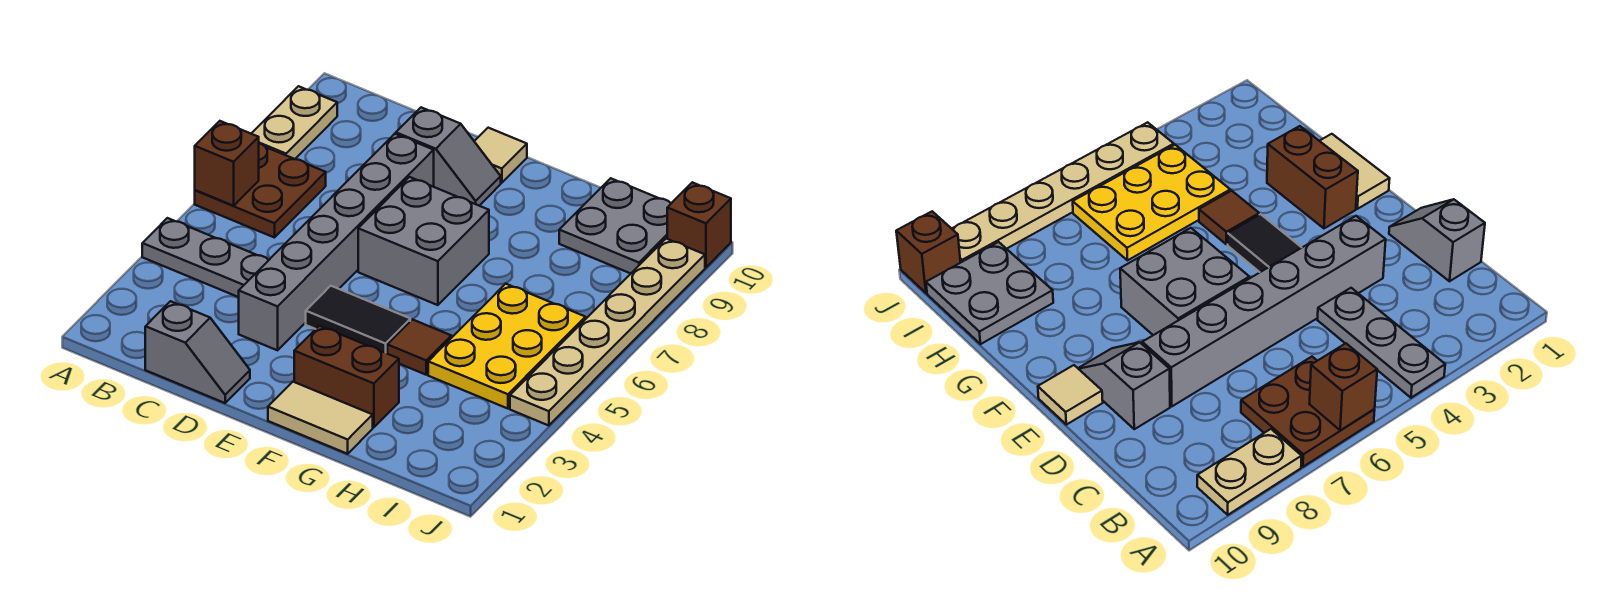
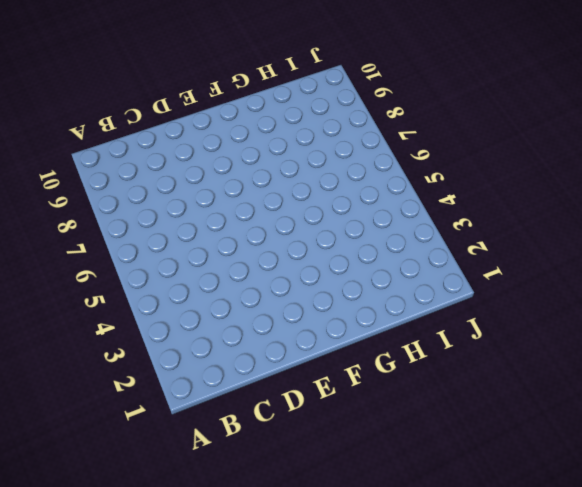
none -> grey plate A4:C4 level 1
none -> brown plate A6:B7 level 1
none -> tan plate A8:A9 level 1

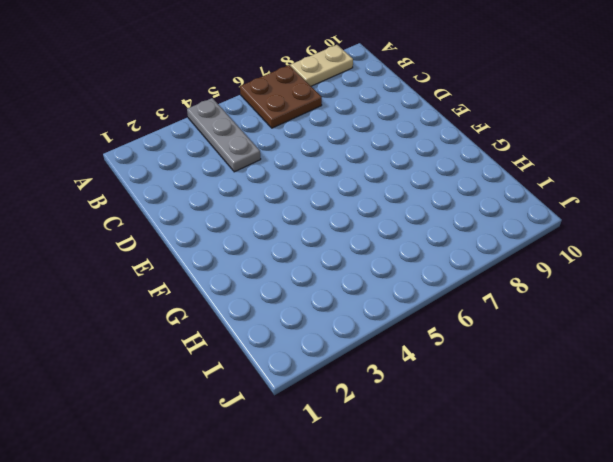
none -> grey slope C1:D1 level 1 top C
none -> grey brick D3:D8 level 1
none -> grey slope D9:E9 level 1 top D

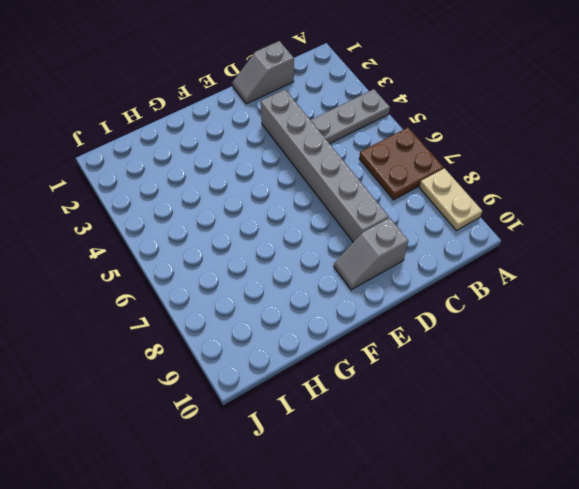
none -> black tile E4:F4 level 1
none -> grey brick E6:F7 level 1
none -> tan tile E10 level 1

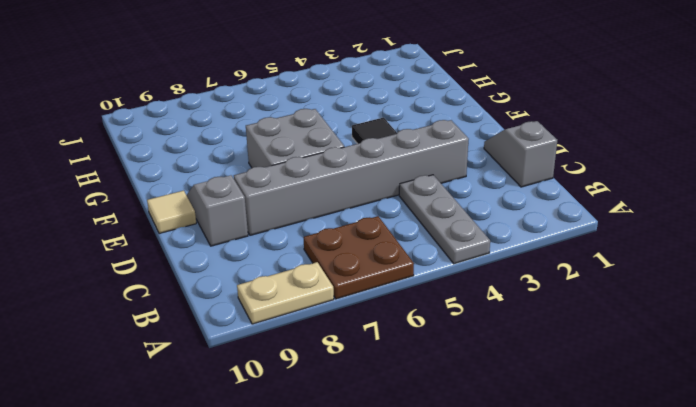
none -> tan tile F1:G1 level 1
none -> brown brick F2:G2 level 1
none -> brown tile G4 level 1

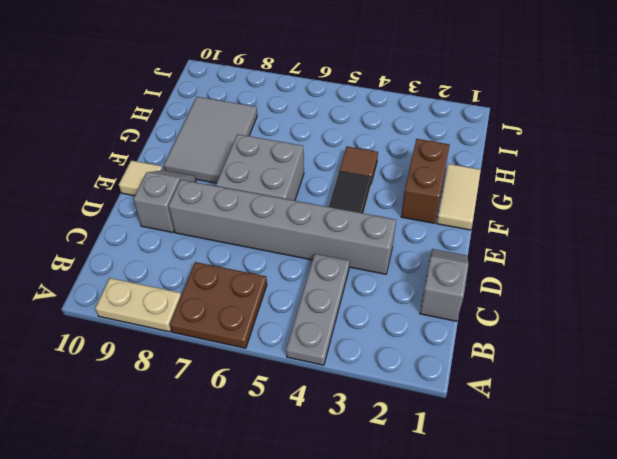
grey tile F8:H9 level 1 -> grey plate H9:I10 level 1
none -> yellow plate H4:I6 level 1
none -> tan plate J4:J9 level 1
none -> brown brick J10 level 1

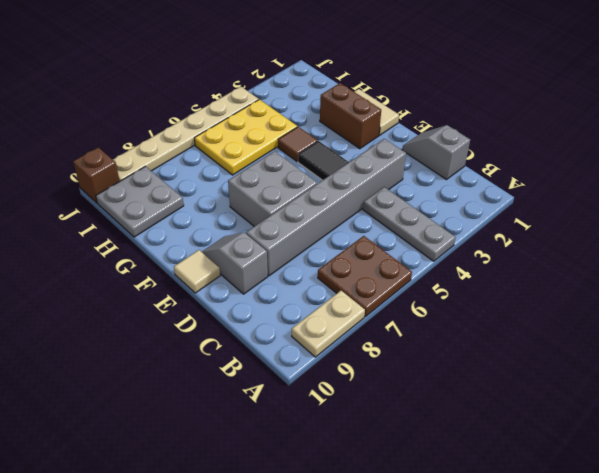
none -> brown brick A6 level 2

